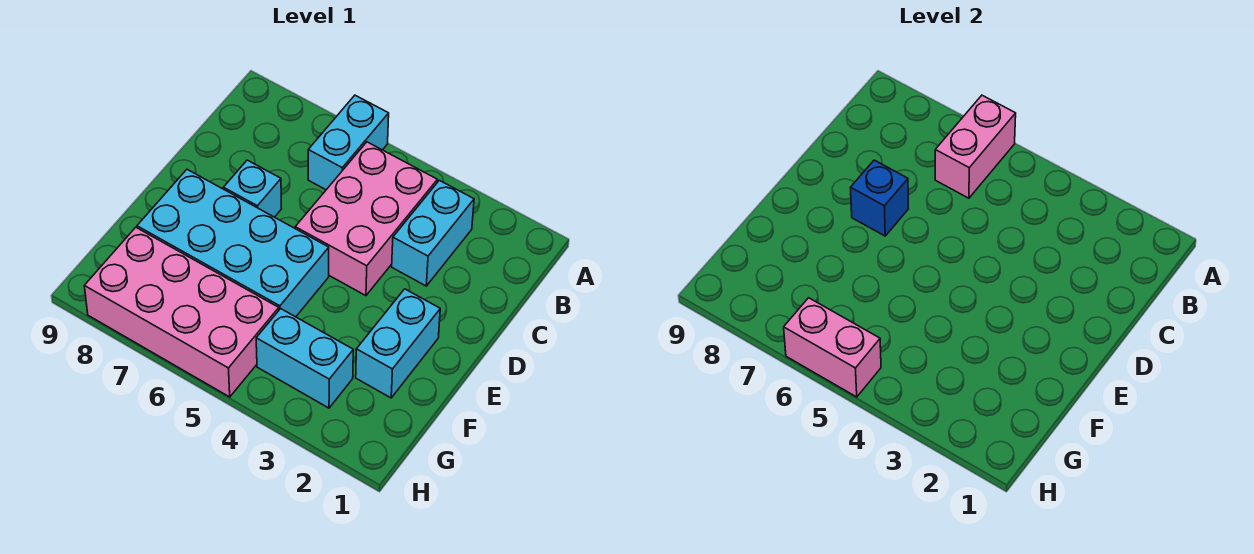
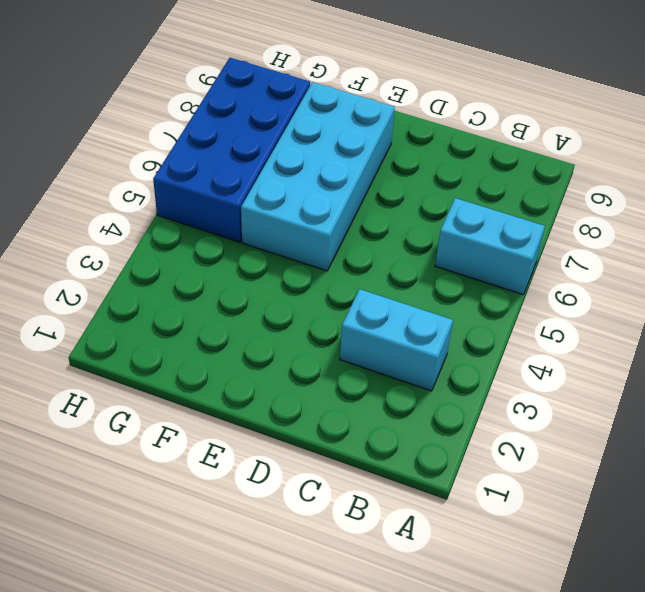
blue brick G5:H8 level 1 -> pink brick G5:H8 level 1
none -> pink brick B4:D5 level 1
none -> cyan brick D7 level 1

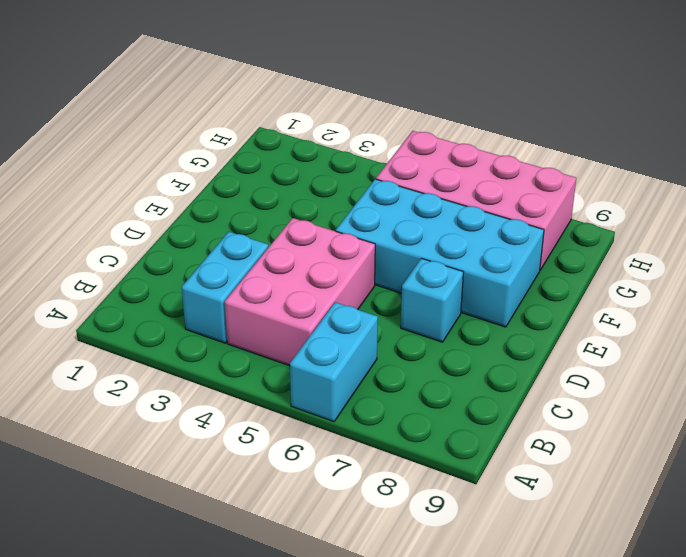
none -> cyan brick E2:F2 level 1
none -> cyan brick G3:G4 level 1

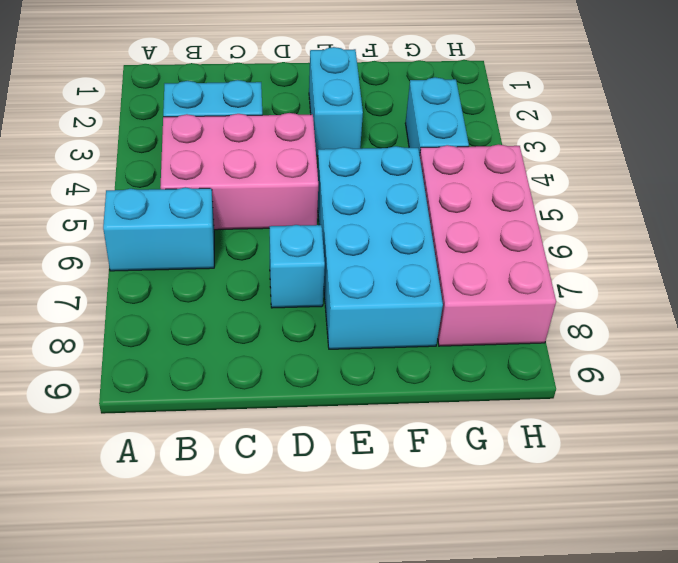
cyan brick E2:E3 level 1 -> cyan brick E2:F2 level 1
none -> pink brick A6:B6 level 2
none -> blue brick D7 level 2

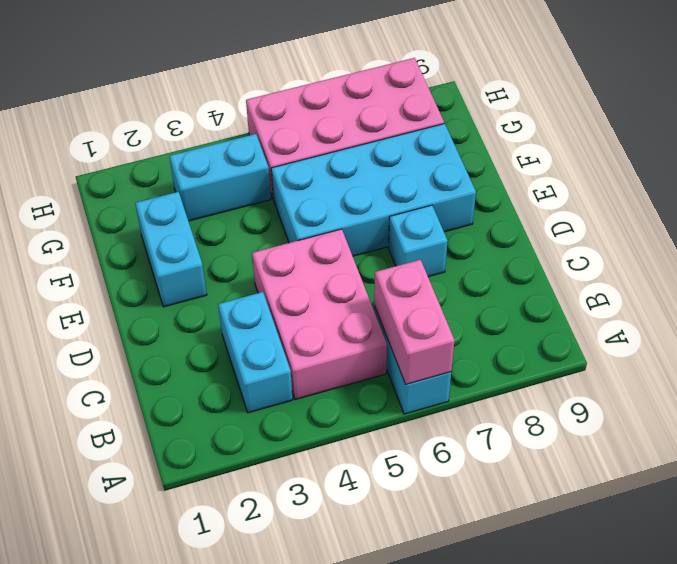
none -> blue brick D7 level 2
none -> pink brick H5:H6 level 2

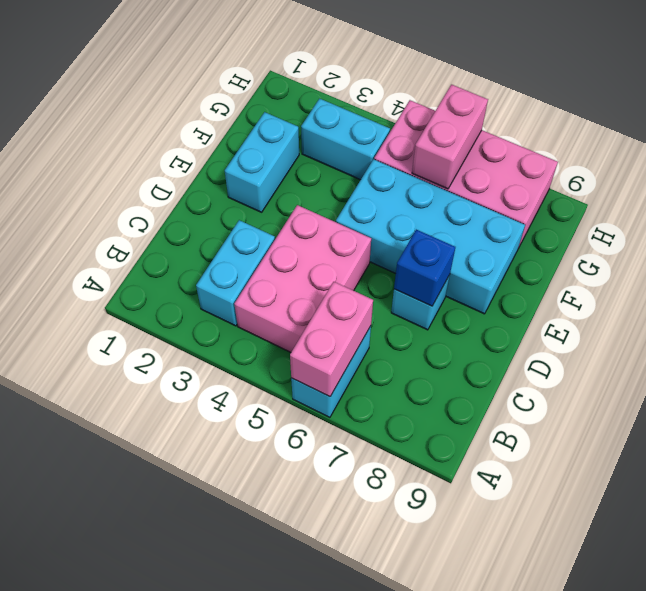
pink brick G6:H6 level 2 -> pink brick H5:H6 level 2

